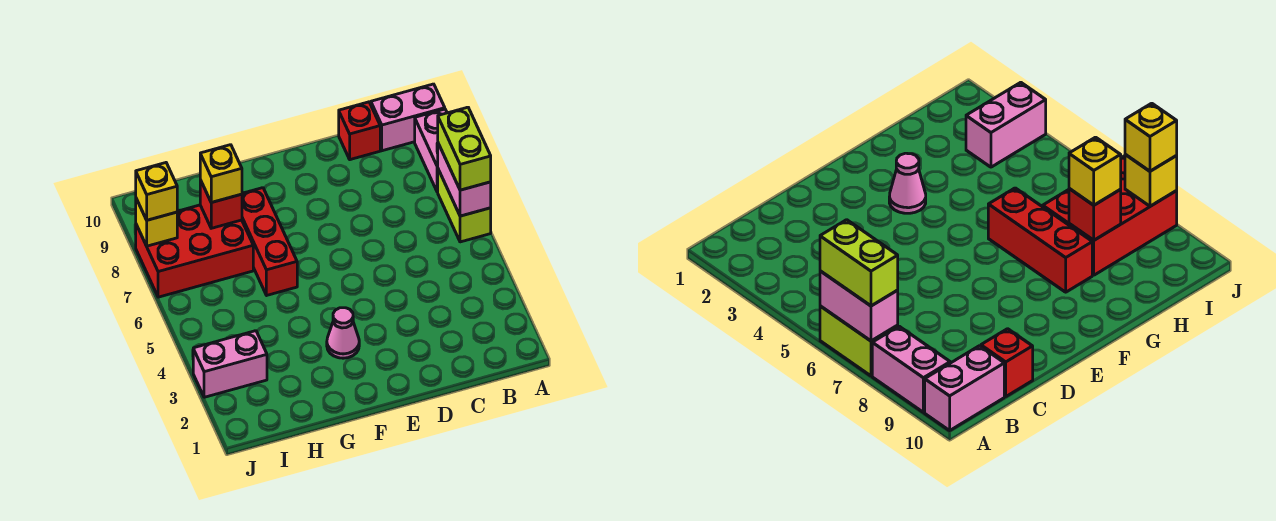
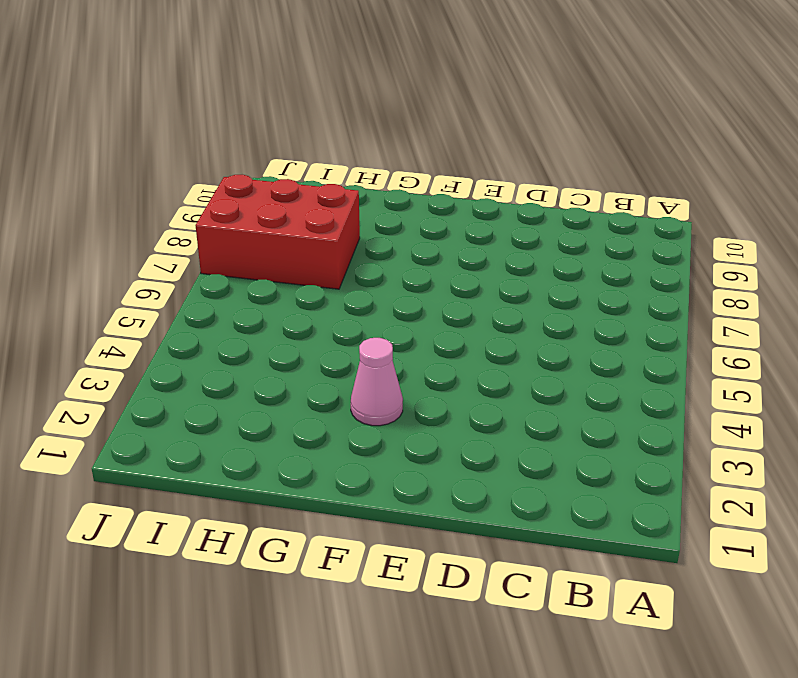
none -> lime brick A6:A7 level 1
none -> pink brick A8:A9 level 1
none -> pink brick A10:B10 level 1

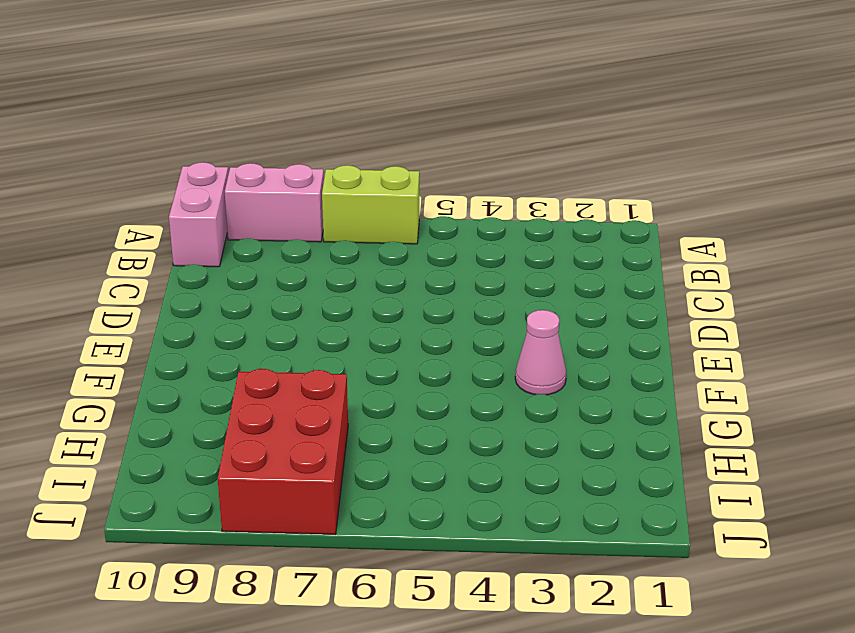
none -> red brick C10 level 1
none -> red brick G6:G8 level 1
none -> pink brick I3:J3 level 1

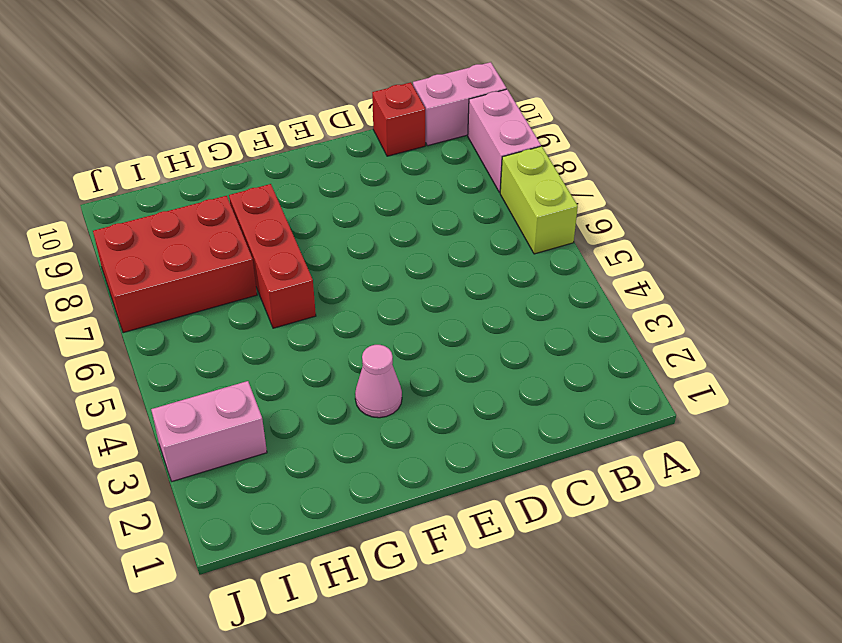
none -> pink brick A6:A7 level 2
none -> red brick H8 level 2
none -> yellow brick J8 level 2

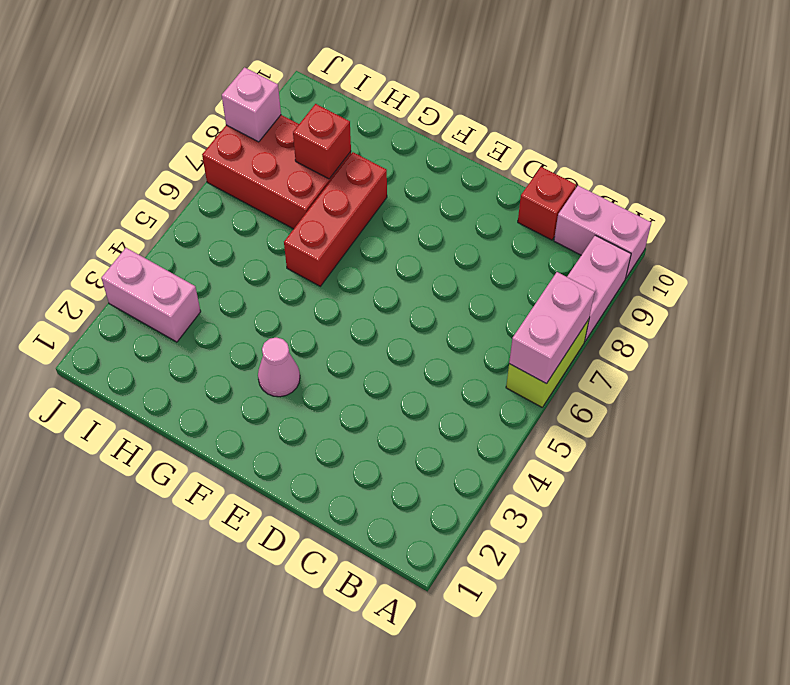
pink brick J8 level 2 -> yellow brick J8 level 2
none -> lime brick A6:A7 level 3
none -> yellow brick H8 level 3
none -> yellow brick J8 level 3

